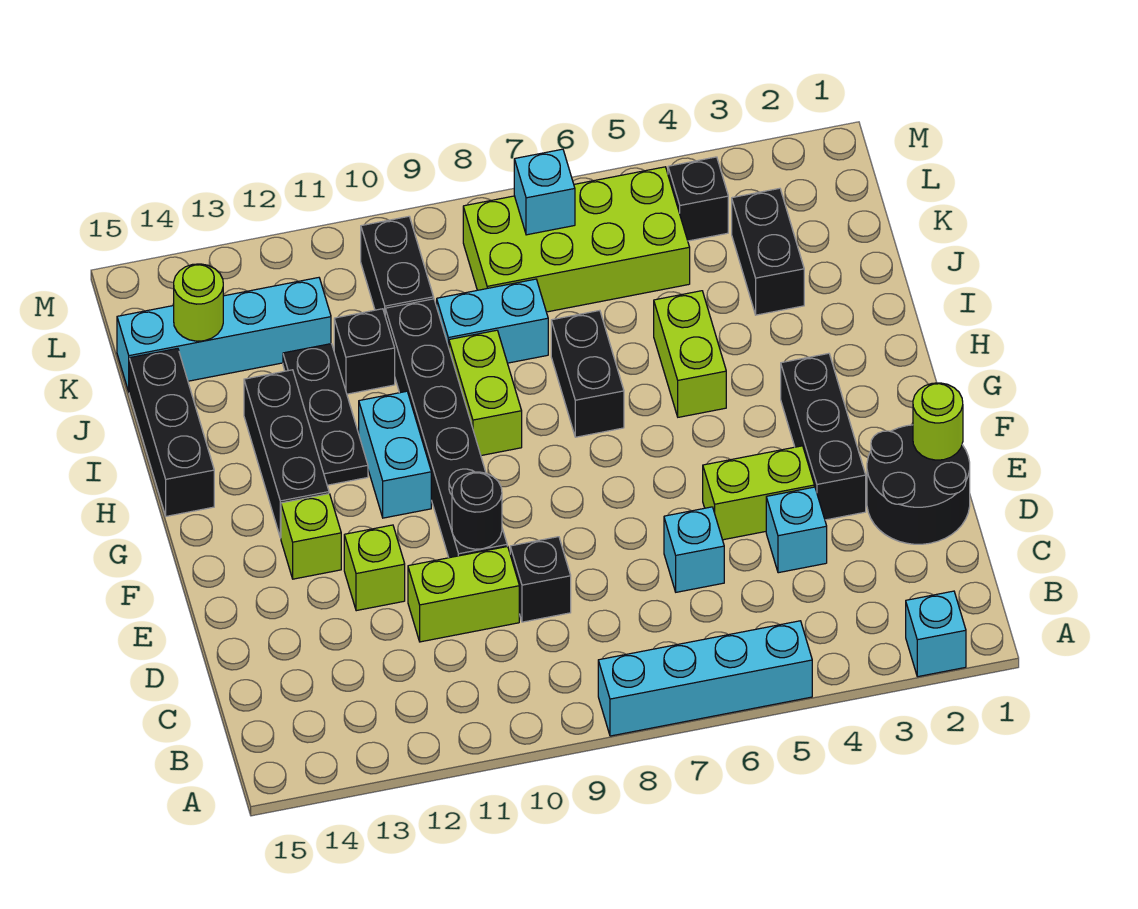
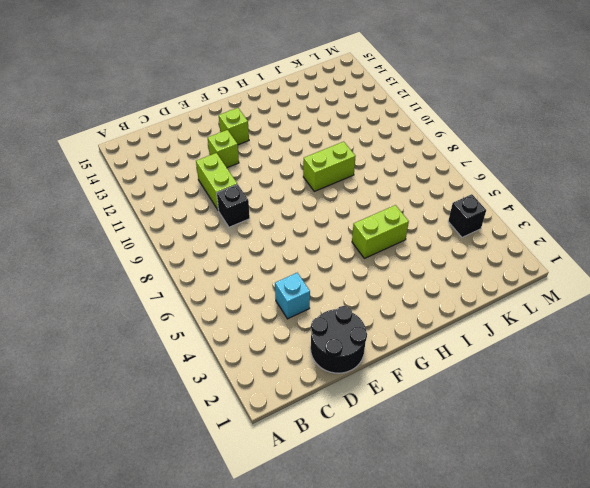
none -> cyan brick A2 level 1
none -> cyan brick A5:A8 level 1
none -> cyan brick D6 level 1
none -> black brick E3:G3 level 1

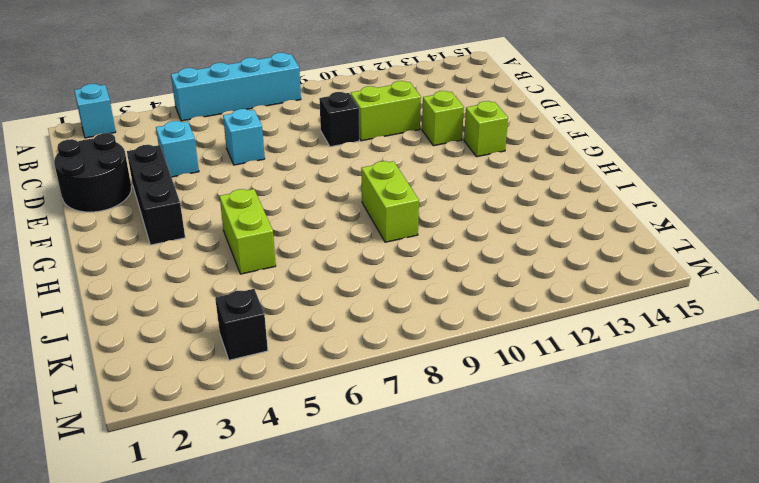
none -> lime brick E4:E5 level 1
none -> black brick E10:J10 level 1
none -> cyan brick G11:H11 level 1
none -> black brick G13:I13 level 1

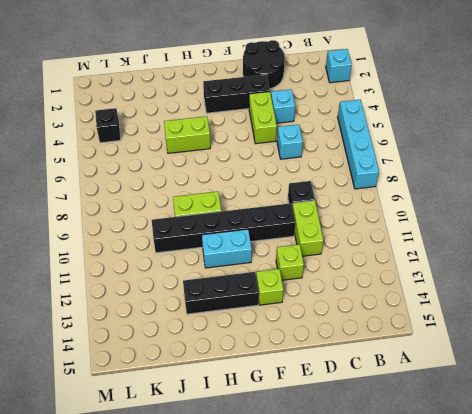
none -> black brick H7:I7 level 1
none -> black plate H12:J12 level 1
none -> black brick H15:J15 level 1
none -> black brick J3:K3 level 1

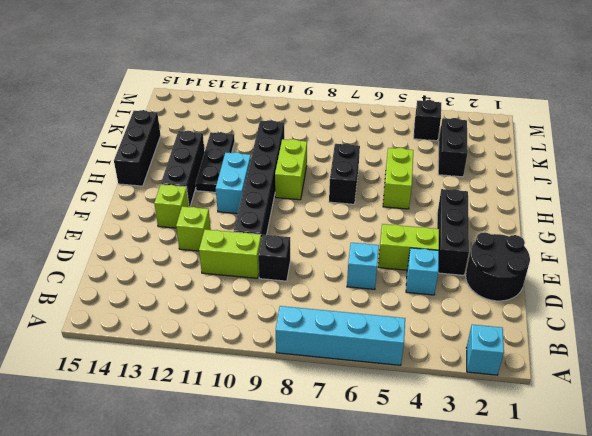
none -> cyan brick J8:J9 level 1
none -> black brick J11 level 1
none -> lime brick K5:L8 level 1
none -> black brick K10:L10 level 1

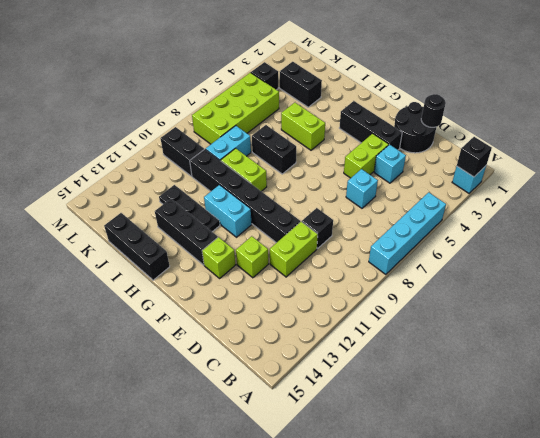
black brick A2 level 2 -> black brick J11 level 1
black round brick D1 level 2 -> black round brick E10 level 2
none -> cyan brick K12:K15 level 1
none -> lime round brick E1 level 2
none -> lime round brick K14 level 2
none -> cyan brick L7 level 2

